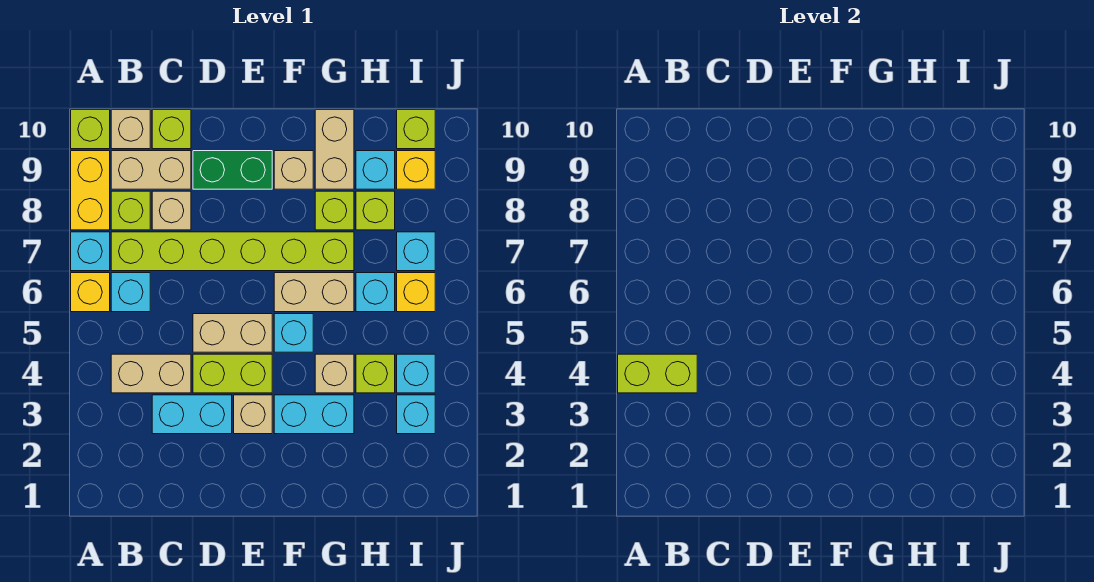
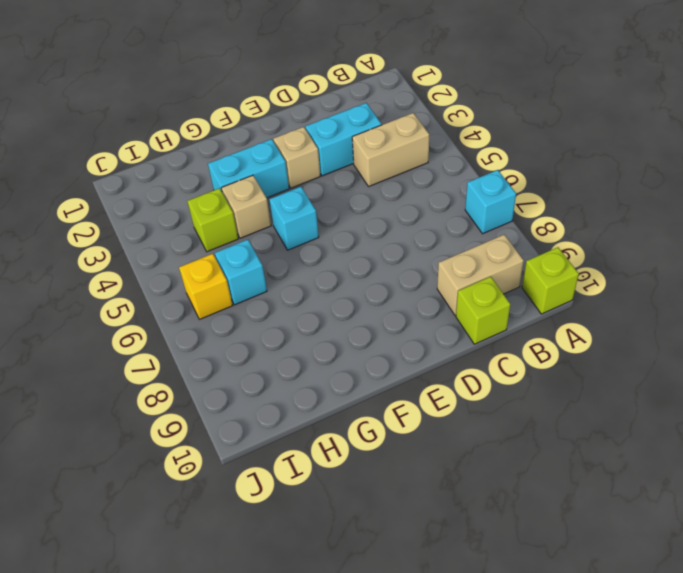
none -> yellow brick A6 level 1
none -> yellow brick A8:A9 level 1
none -> cyan brick B6 level 1
none -> lime brick B7:G7 level 1

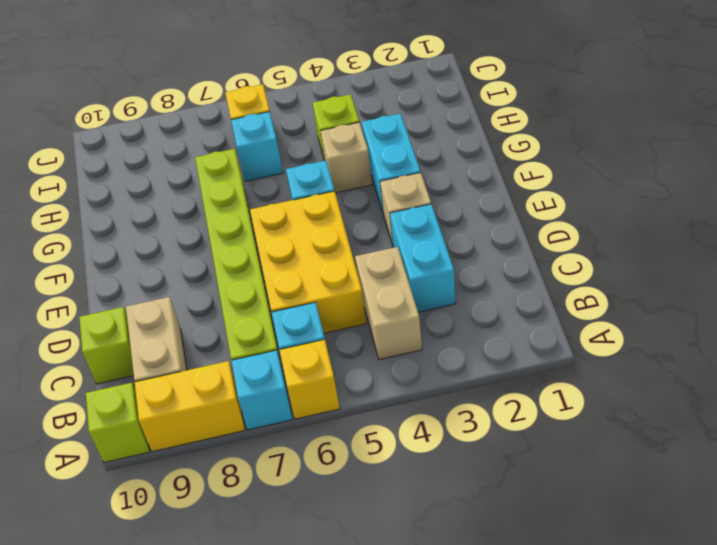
yellow brick C5:E6 level 1 -> tan brick D5:E5 level 1
none -> lime brick B8 level 1
none -> tan brick B10 level 1
none -> tan brick C8 level 1
none -> lime brick D4:E4 level 1

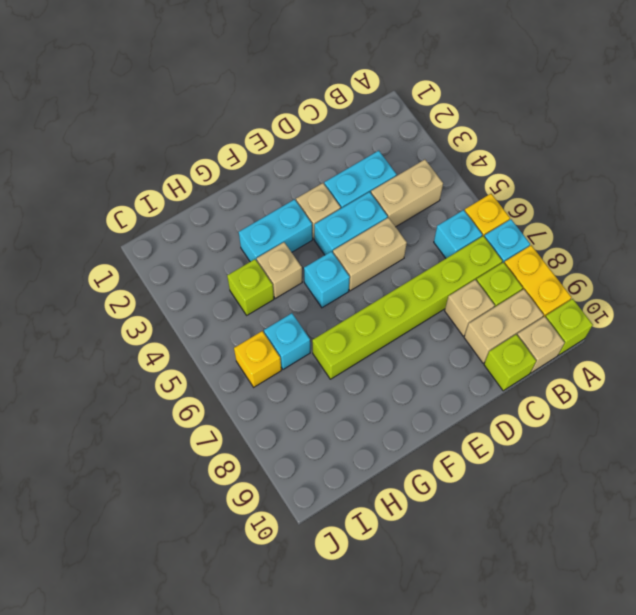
cyan brick D4:E4 level 1 -> lime brick D4:E4 level 1
none -> green brick D9:E9 level 1
none -> tan brick F6:G6 level 1
none -> tan brick F9 level 1
none -> lime brick G8 level 1

